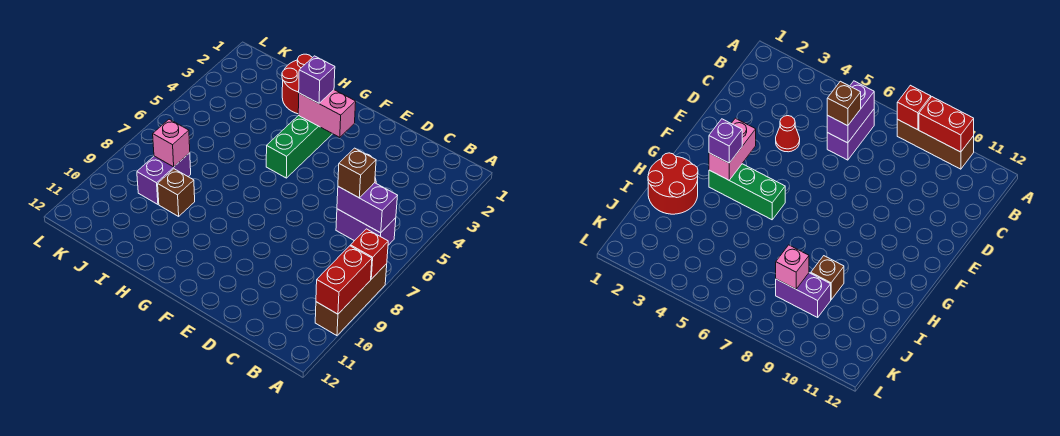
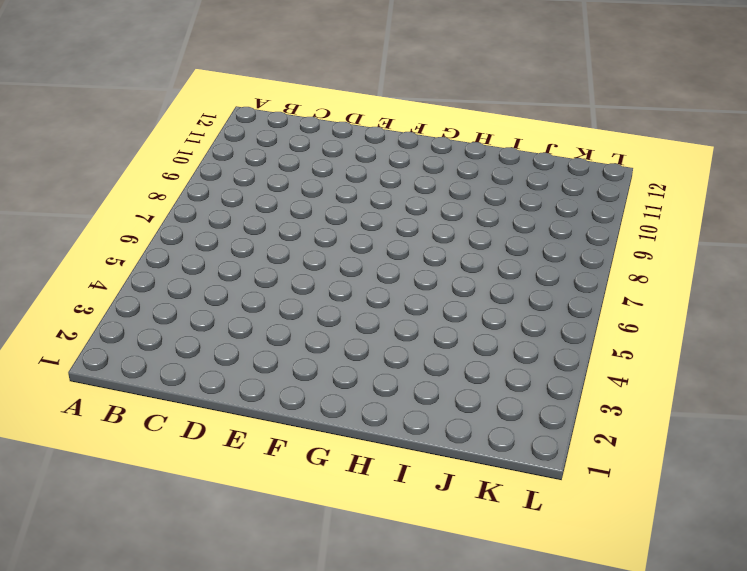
none -> brown brick A8:A10 level 1
none -> purple brick B6:C6 level 1
none -> red cone D4 level 1

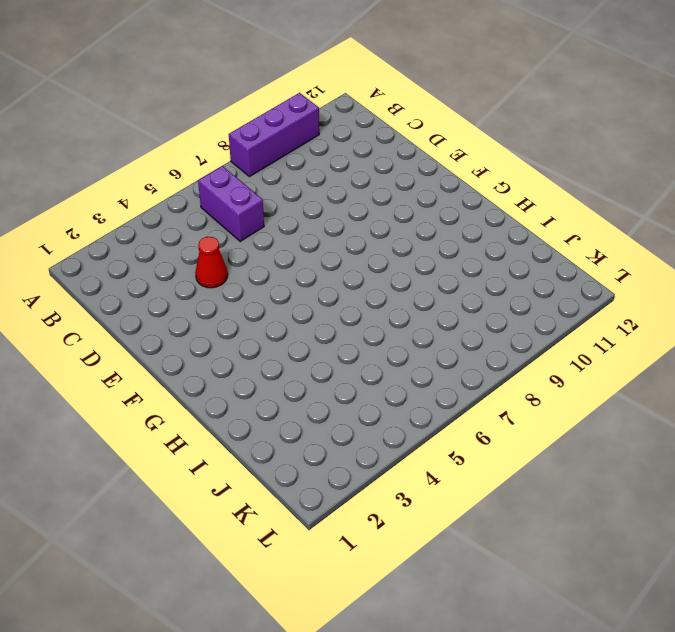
purple brick A8:A10 level 1 -> brown brick A8:A10 level 1
none -> green brick G3:G5 level 1
none -> red round brick H1:I2 level 1
none -> brown brick I9 level 1

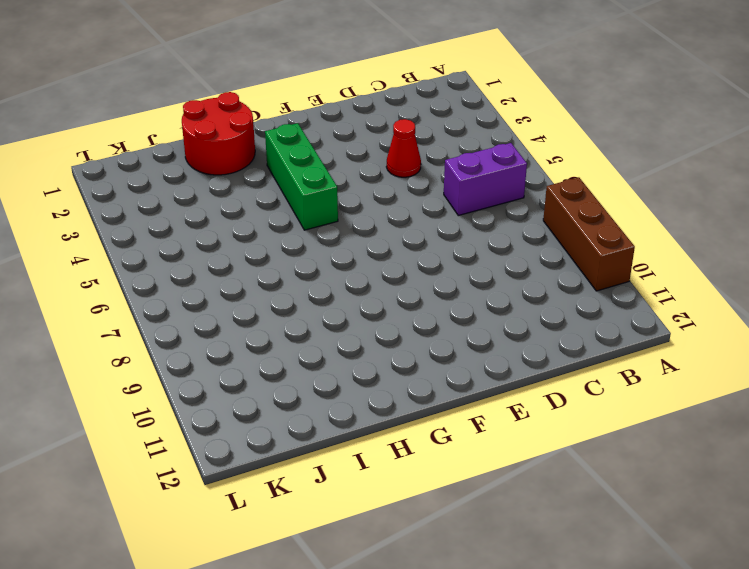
none -> brown brick I9 level 1
none -> purple brick J8:J9 level 1
none -> red brick A8 level 2

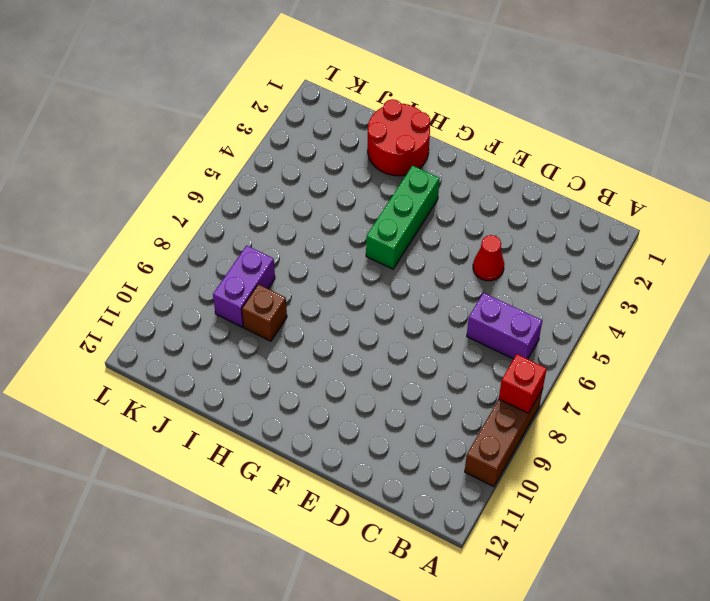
none -> red brick A9:A10 level 2
none -> purple brick B6:C6 level 2
none -> pink brick F3:G3 level 2

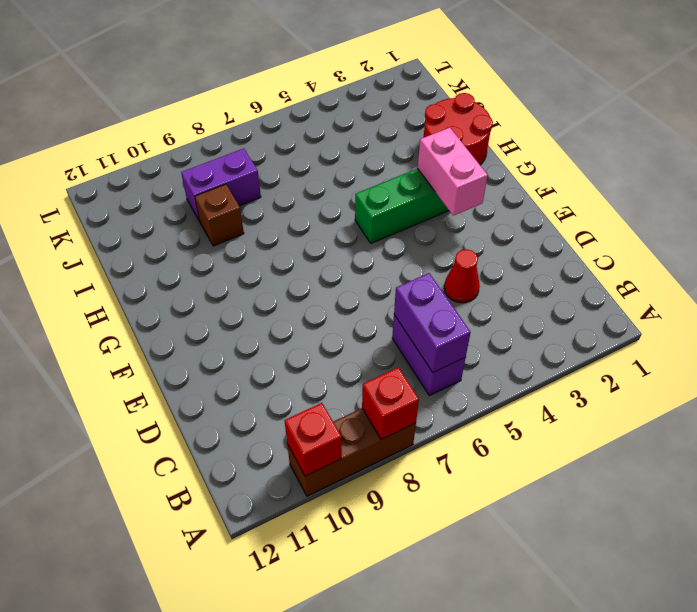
red brick A10 level 2 -> red brick A9:A10 level 2
none -> pink brick J8 level 2
none -> brown brick C6 level 3
none -> purple brick G3 level 3

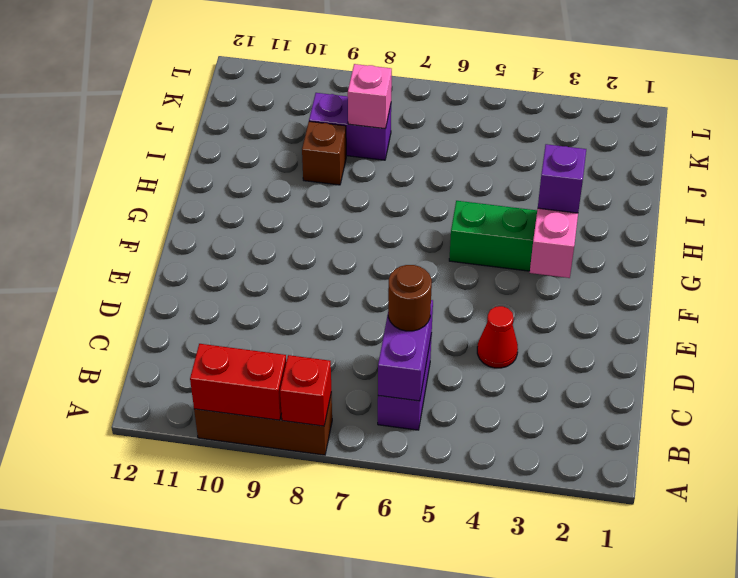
brown round brick C6 level 3 -> brown brick C6 level 3
none -> red round brick H1:I2 level 1

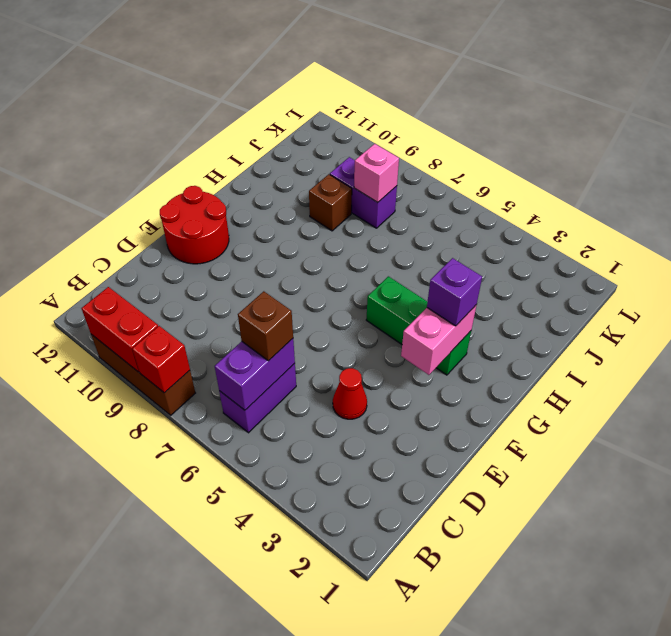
red round brick E11:F12 level 1 -> red round brick H1:I2 level 1

